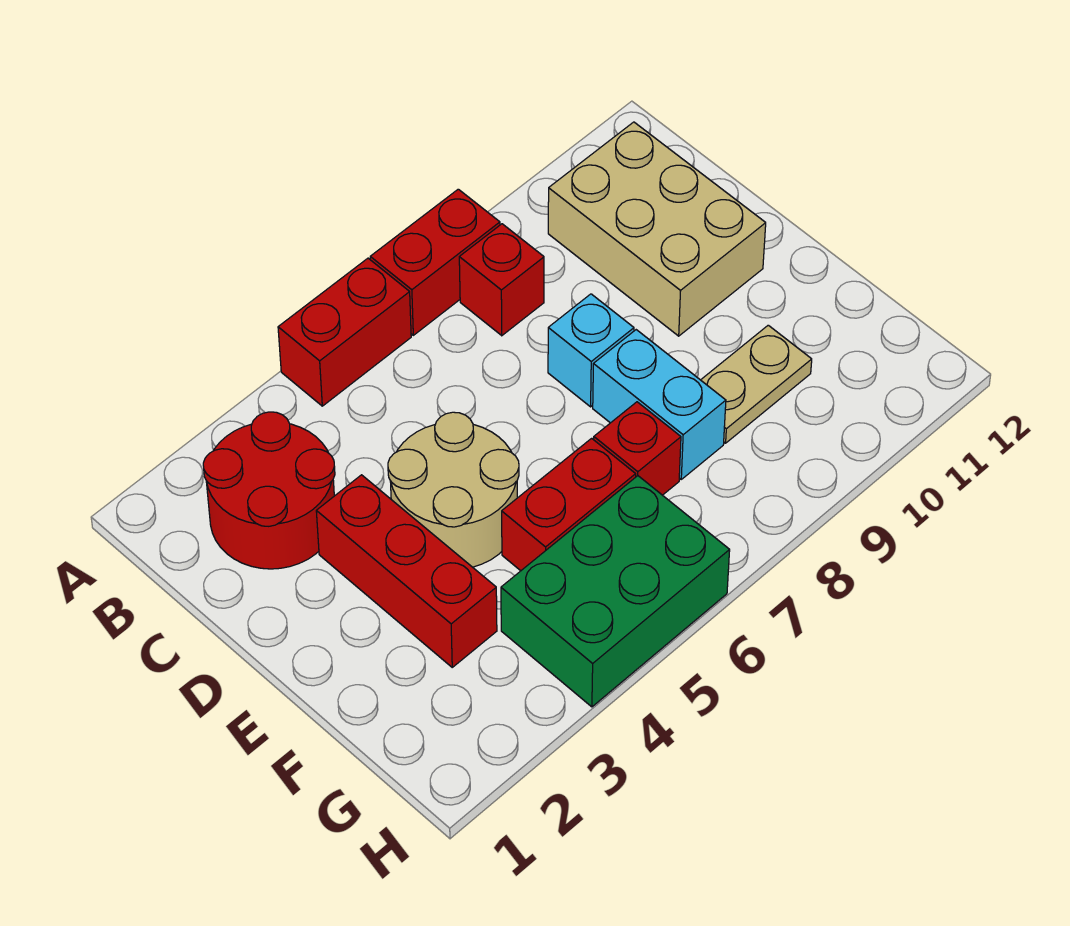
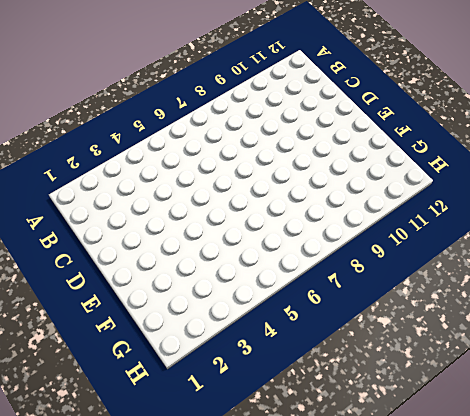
none -> red brick A5:A6 level 1
none -> red brick A7:A8 level 1
none -> red round brick B2:C3 level 1

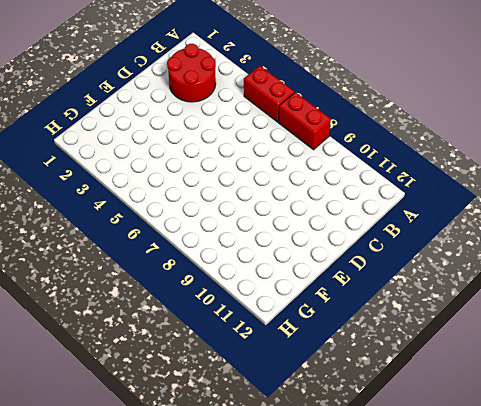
none -> red brick B8 level 1
none -> tan brick B10:D11 level 1
none -> red brick D3:F3 level 1

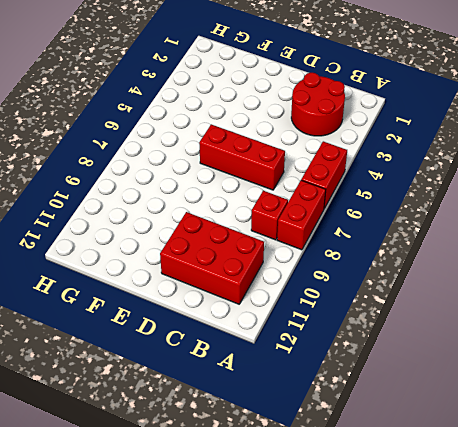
red brick B10:D11 level 1 -> tan brick B10:D11 level 1
red brick C6:E6 level 1 -> red brick D3:F3 level 1
none -> tan round brick D4:E5 level 1
none -> cyan brick D8 level 1
none -> cyan brick E8:F8 level 1

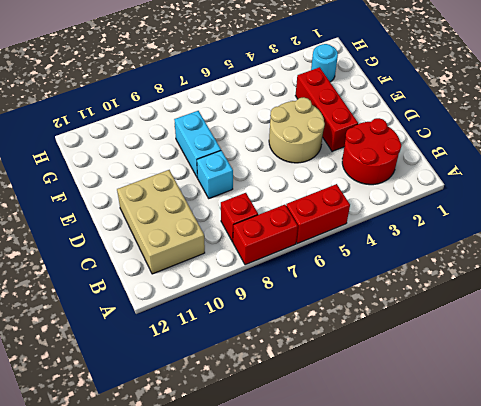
cyan round brick G2 level 1 -> none
none -> red brick F5:F6 level 1
none -> red brick F7 level 1
none -> tan plate F9:F10 level 1

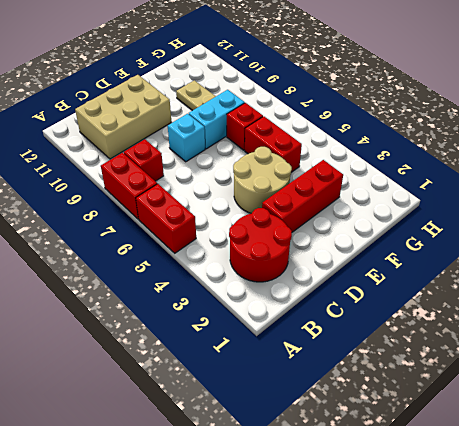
none -> green brick G4:H6 level 1

